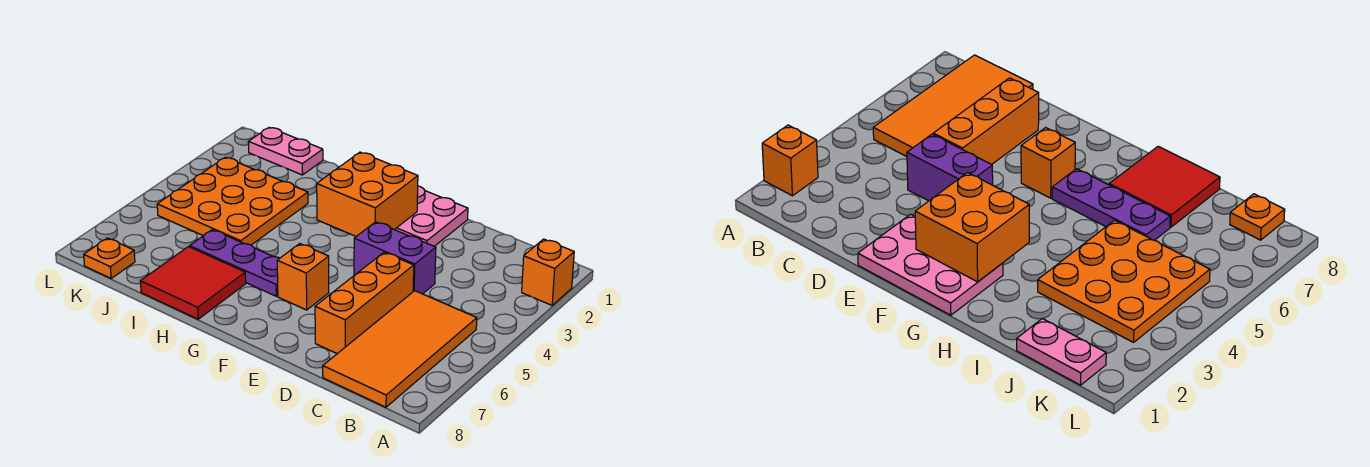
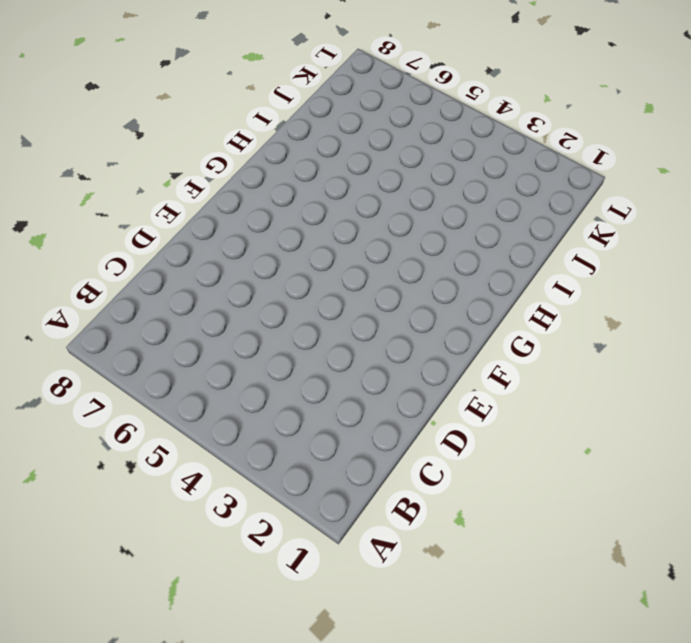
none -> orange brick A2 level 1
none -> orange tile B5:C8 level 1
none -> purple brick D4:E4 level 1

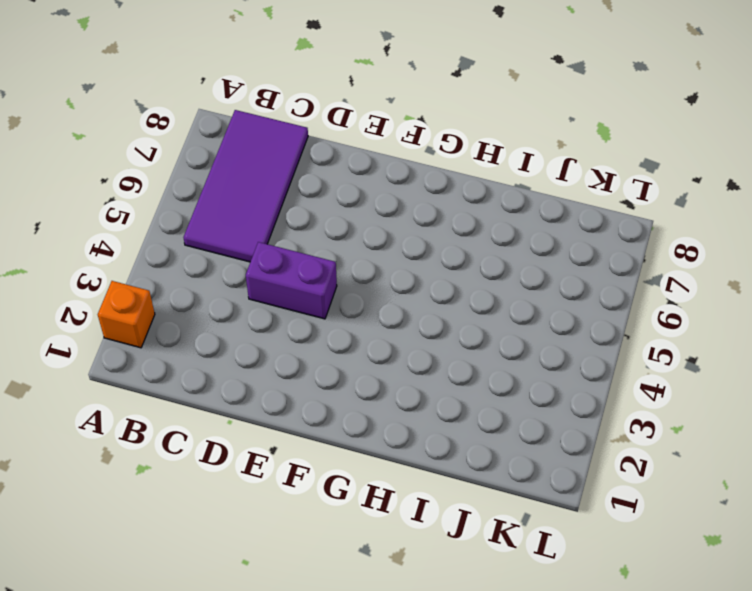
purple tile B5:C8 level 1 -> orange tile B5:C8 level 1
none -> orange brick D5:D7 level 1
none -> pink plate E1:G2 level 1
none -> orange brick F6 level 1

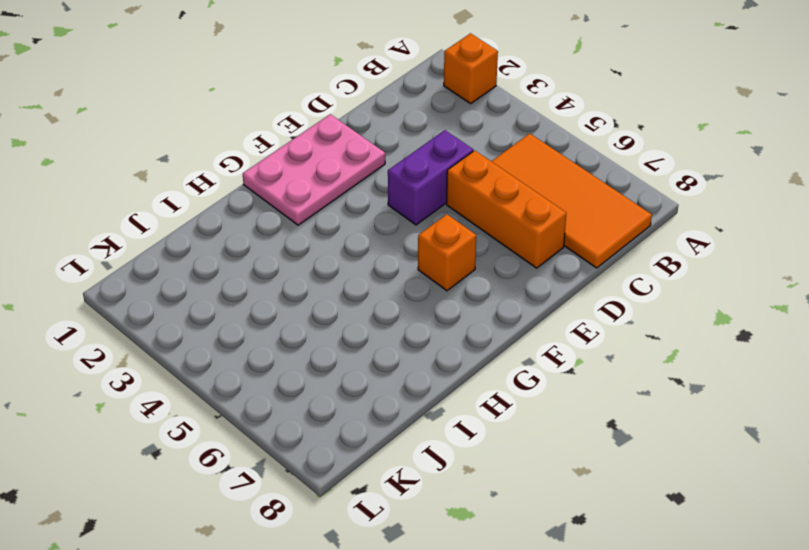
none -> purple plate G6:I6 level 1
none -> red tile H7:I8 level 1
none -> orange plate I3:K5 level 1

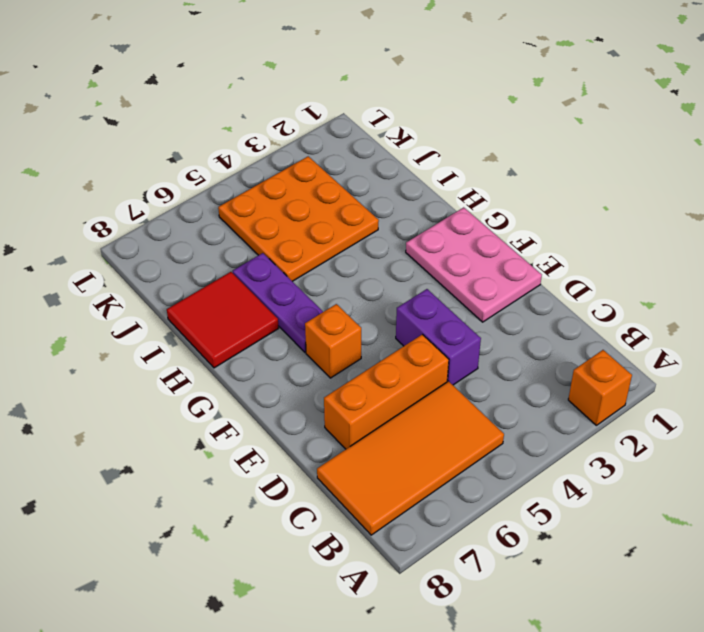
none -> pink plate J1:K1 level 1
none -> orange plate K8 level 1
none -> orange brick F2:G3 level 2

